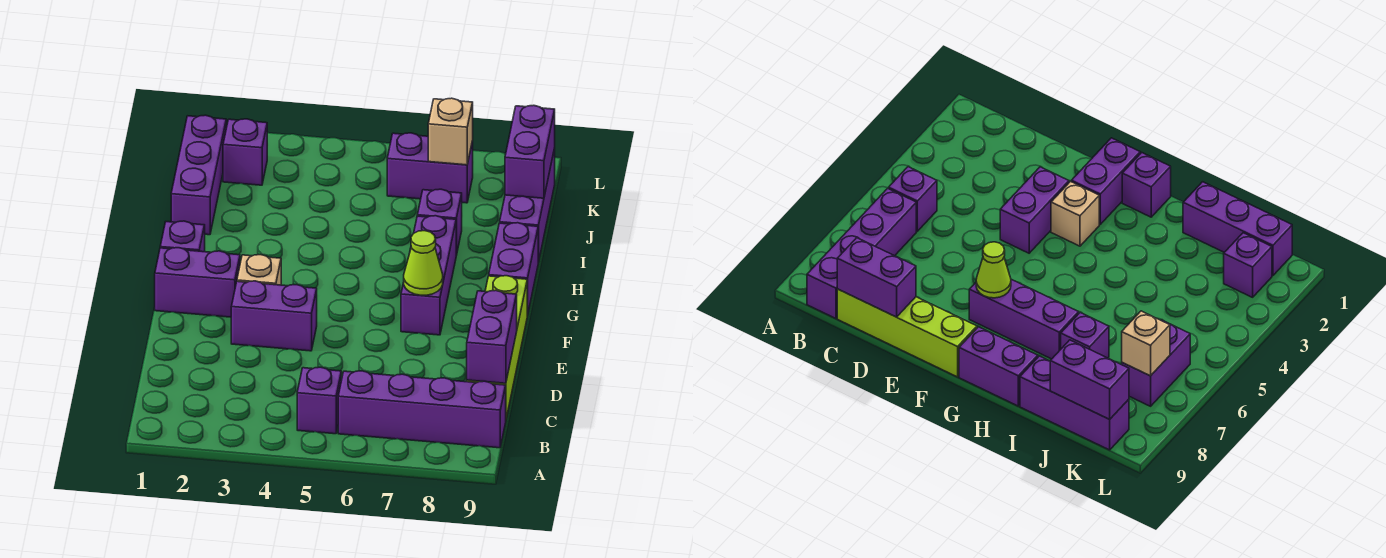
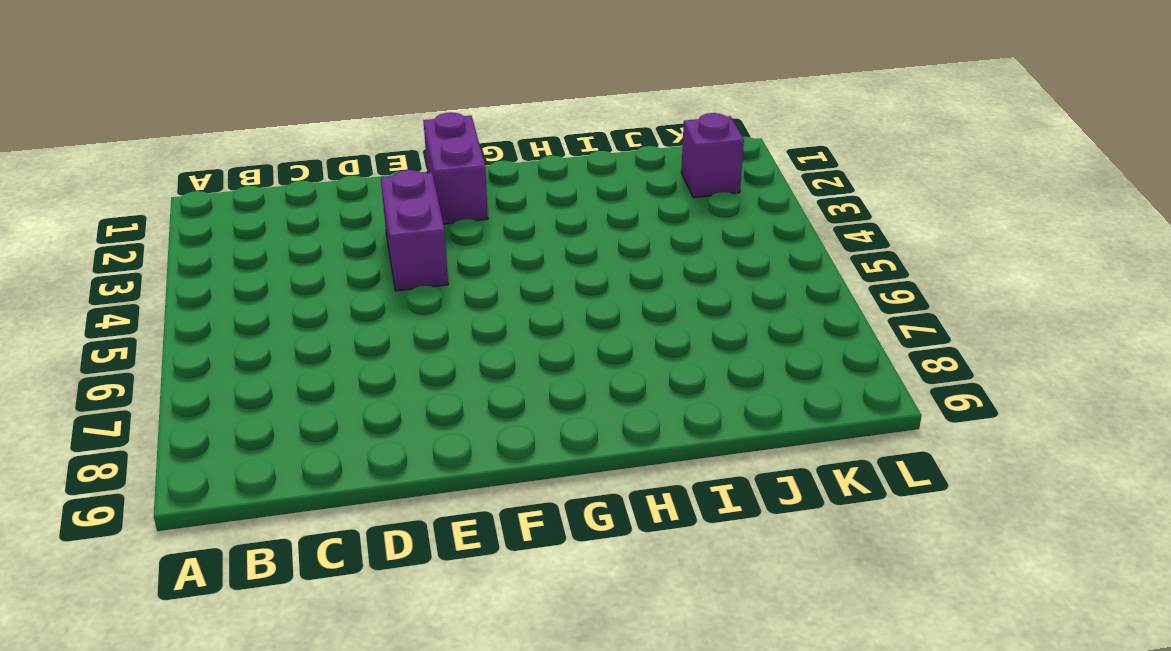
none -> purple brick B5 level 1
none -> purple brick B6:B9 level 1
none -> lime brick C9:F9 level 1

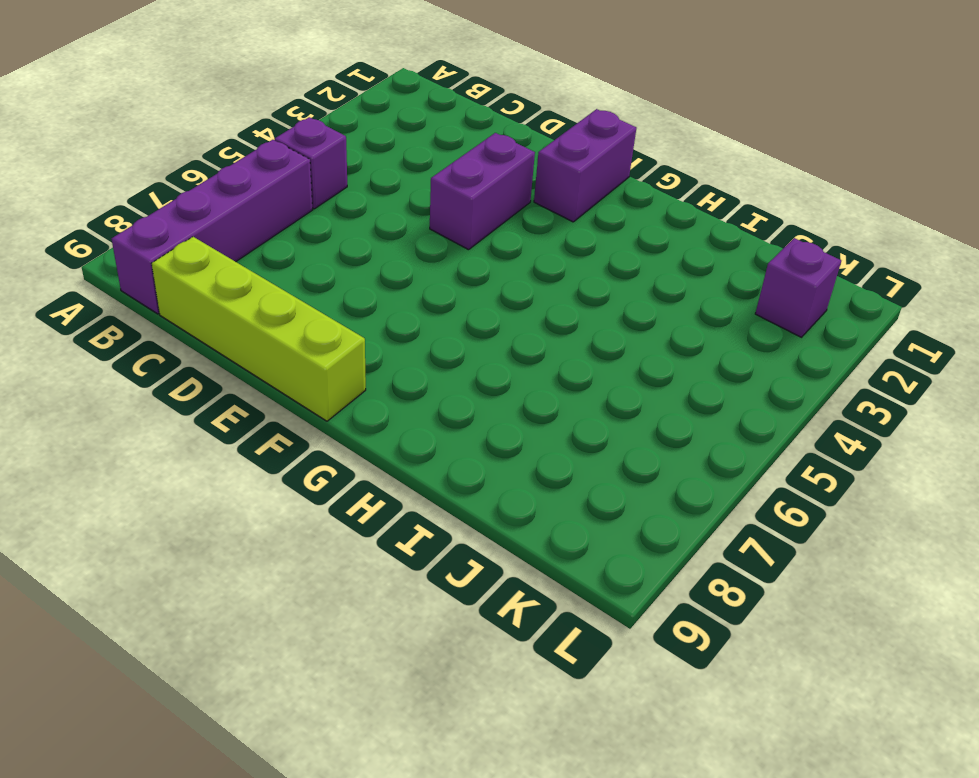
none -> tan brick F3 level 1
none -> purple brick F7:H7 level 1
none -> purple brick G1 level 1

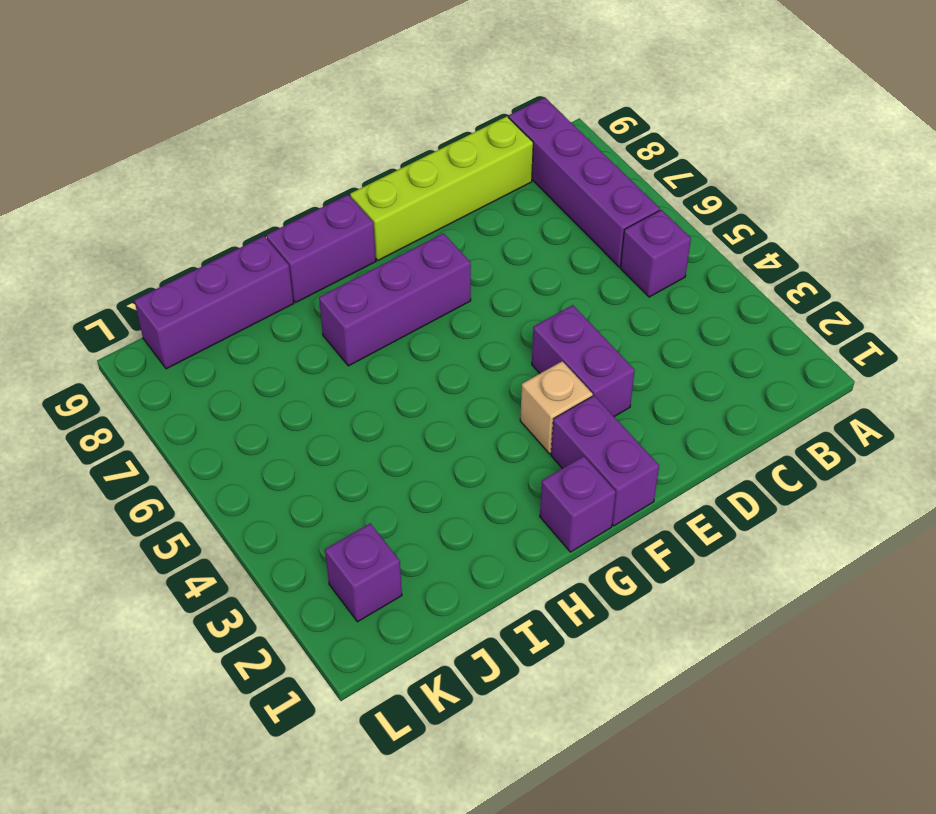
none -> purple brick I1:K1 level 1
none -> purple brick I7 level 1
none -> purple brick K6:K7 level 1

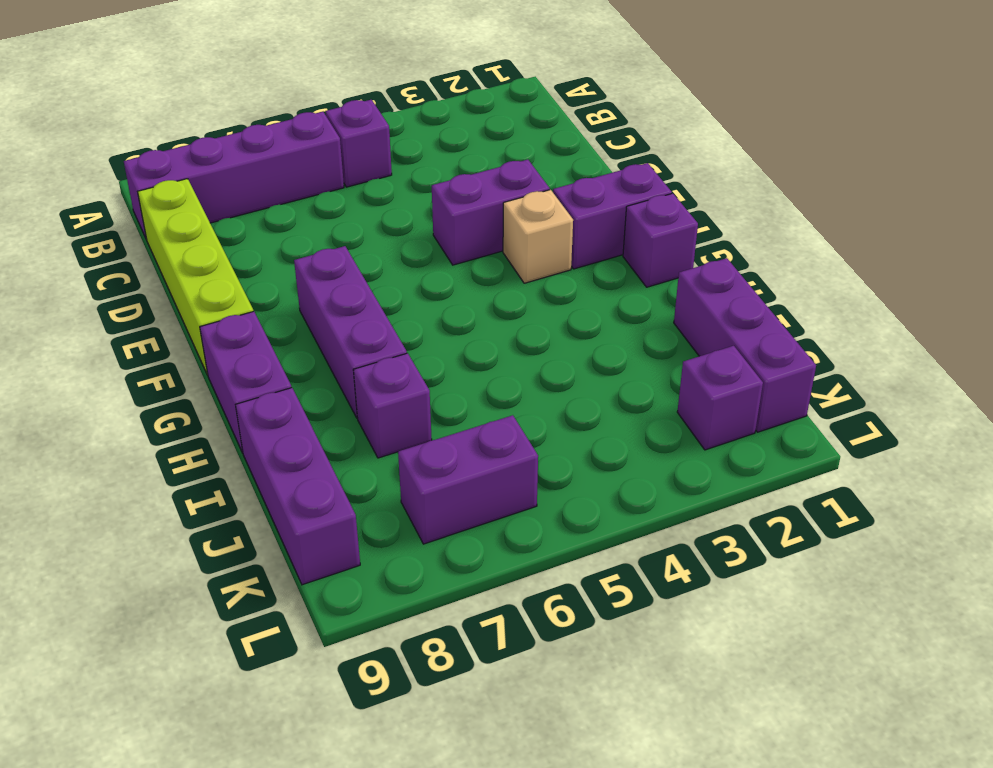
none -> purple brick C9:D9 level 2
none -> lime cone F7 level 2
none -> purple brick J9:K9 level 2

